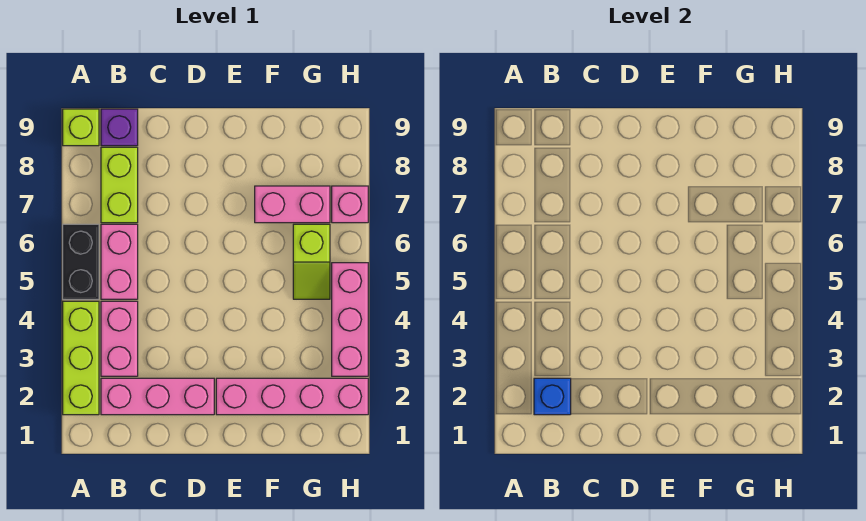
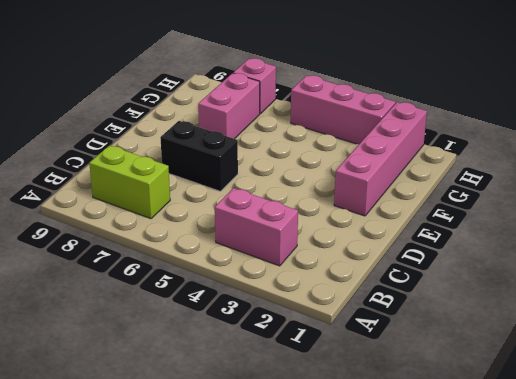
black brick D6:D7 level 1 -> black brick A5:A6 level 1
none -> lime brick A2:A4 level 1
none -> lime brick A9 level 1
none -> pink brick B2:D2 level 1

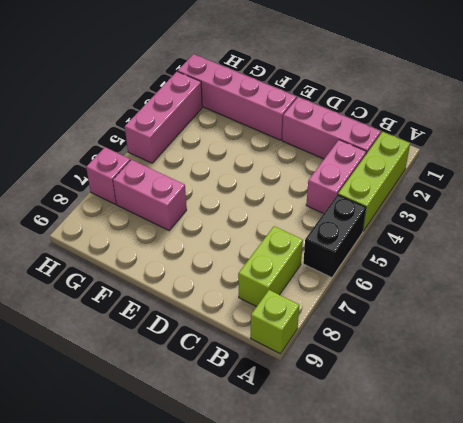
none -> pink brick B5:B6 level 1
none -> purple brick B9 level 1
none -> lime slope G5:G6 level 1 top 6

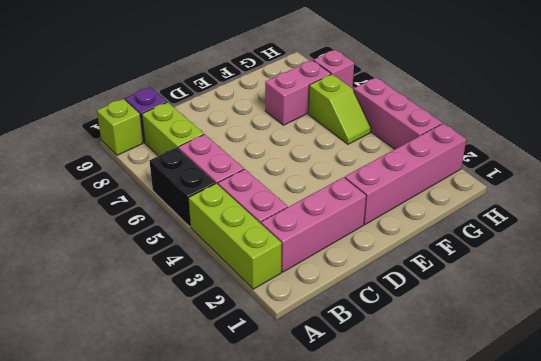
none -> blue brick B2 level 2

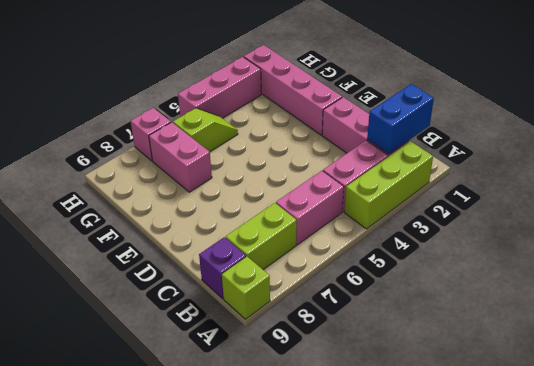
blue brick B1:B2 level 2 -> blue brick B2 level 2
none -> black brick A5:A6 level 1

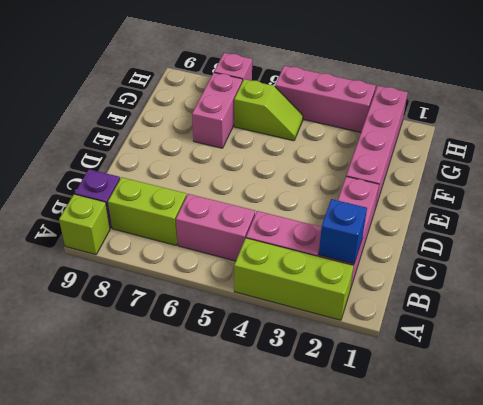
none -> black brick A5:A6 level 1

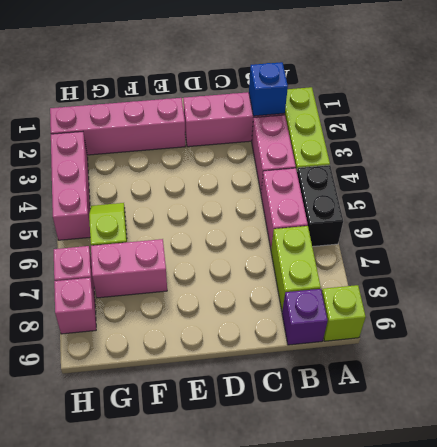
pink brick H8 level 1 -> none

